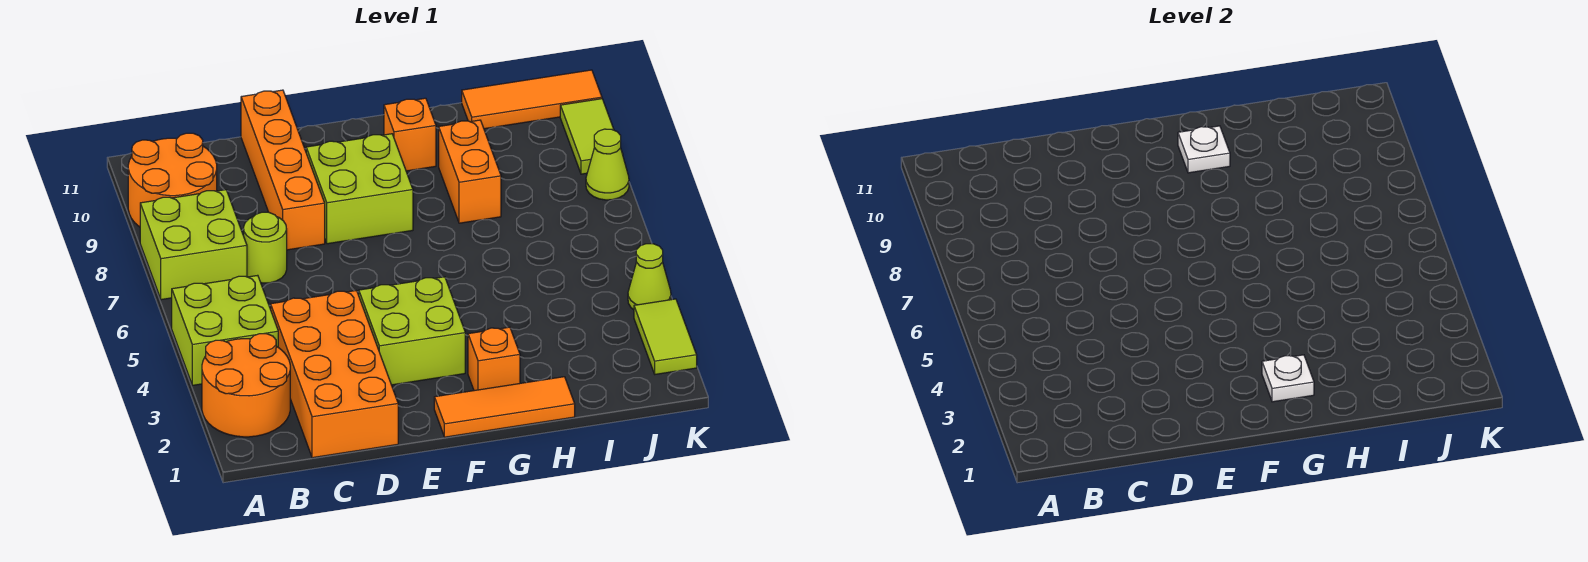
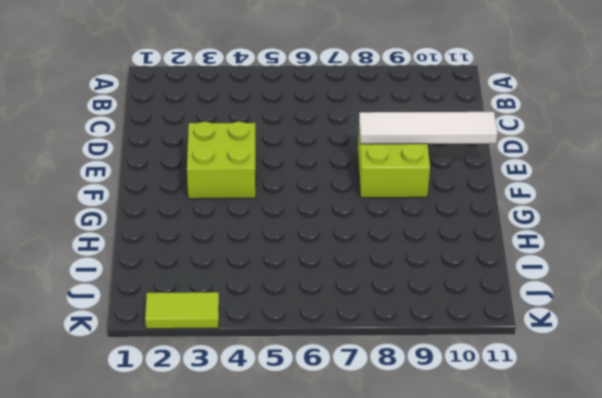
white tile E8:E11 level 2 -> none
none -> orange round brick A2:B3 level 1
none -> lime brick A4:B5 level 1
none -> lime brick A7:B8 level 1

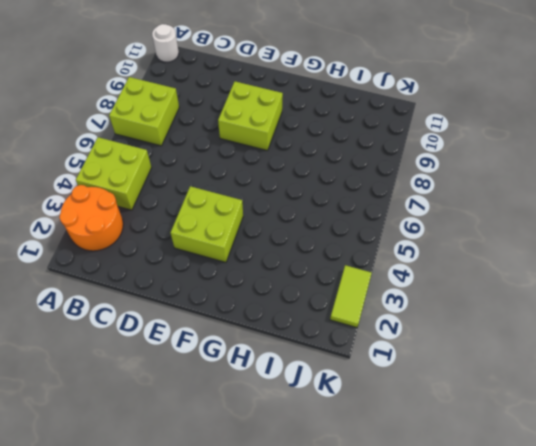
white round brick A11 level 1 -> none
none -> orange round brick A9:B10 level 1
none -> orange brick C1:D4 level 1
none -> lime round brick C7 level 1

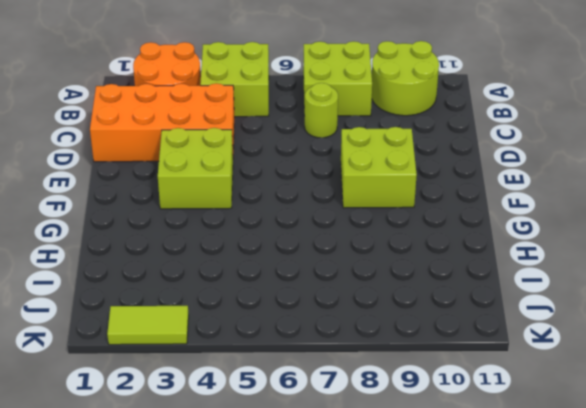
lime round brick A9:B10 level 1 -> orange round brick A9:B10 level 1
none -> orange brick D8:D11 level 1
none -> orange tile F1:H1 level 1
none -> orange brick G2 level 1

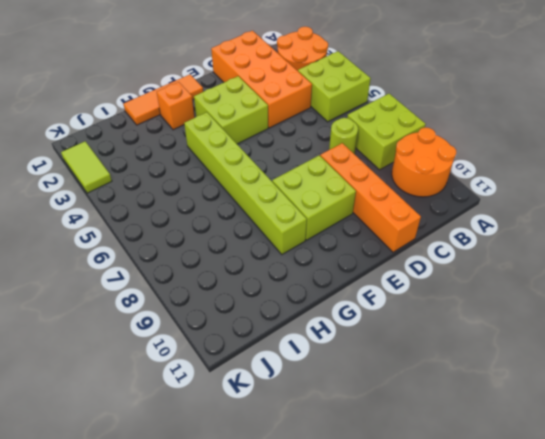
lime brick G4:G9 level 1 -> none
none -> orange brick G10 level 1
none -> orange brick H8:H9 level 1
none -> orange tile I11:K11 level 1

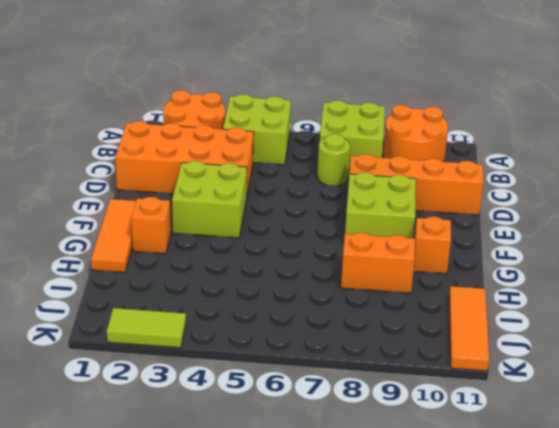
none -> lime cone K4 level 1
none -> lime cone K8 level 1
none -> lime tile K9:K10 level 1

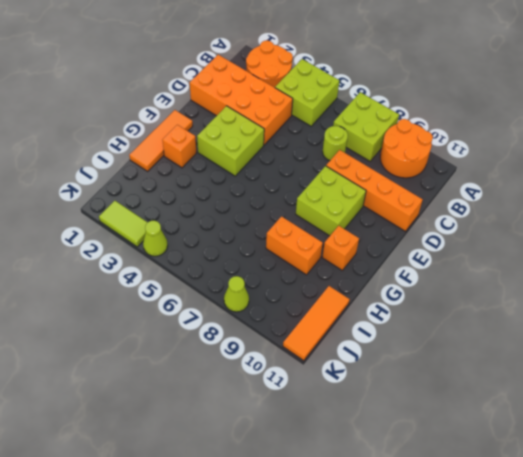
none -> lime tile K9:K10 level 1
none -> white plate G2 level 2
none -> white plate G10 level 2

